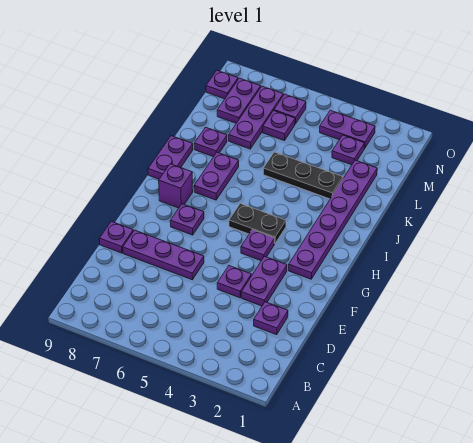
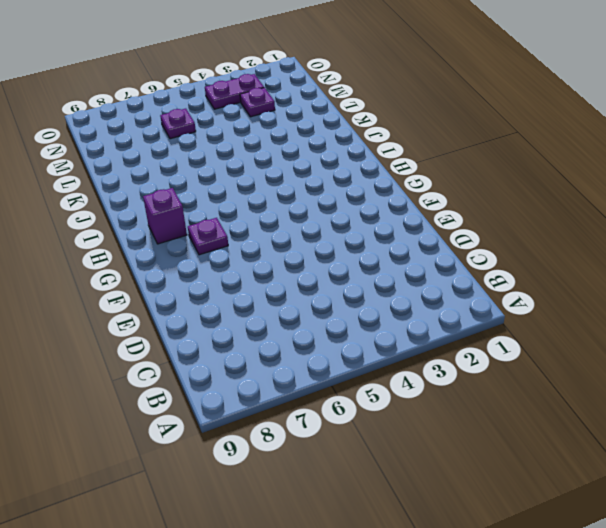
none -> purple plate D2 level 1
none -> purple plate E3:F3 level 1
none -> purple plate E4 level 1

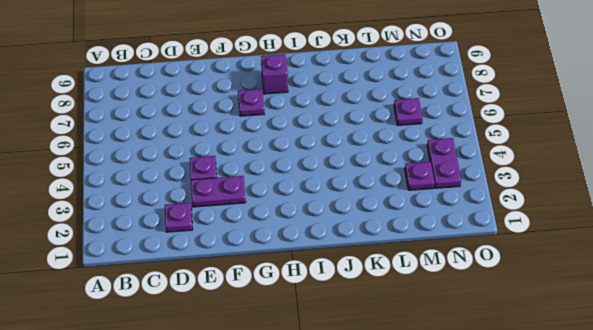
none -> purple plate E6:E8 level 1
none -> purple plate E9 level 1
none -> purple plate G2:L2 level 1

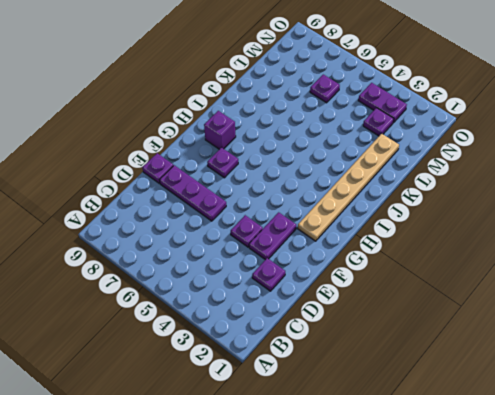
tan plate G2:L2 level 1 -> purple plate G2:L2 level 1
none -> purple plate G4 level 1
none -> black plate H4:H5 level 1
none -> purple plate I7:J7 level 1

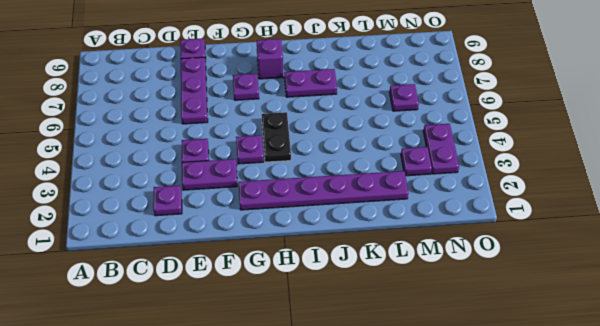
none -> purple plate I9:J9 level 1
none -> black plate K3:K5 level 1
none -> purple plate K8 level 1

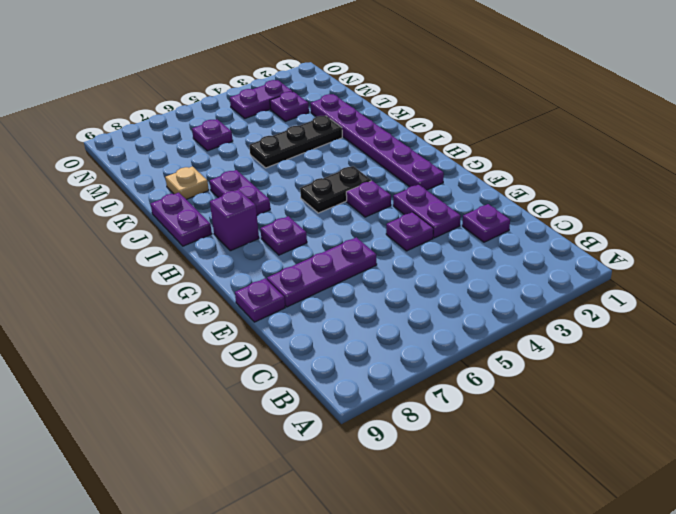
tan plate K8 level 1 -> purple plate K8 level 1
none -> purple plate L7:N7 level 1
none -> purple plate M8:N8 level 1
none -> purple plate N6 level 1

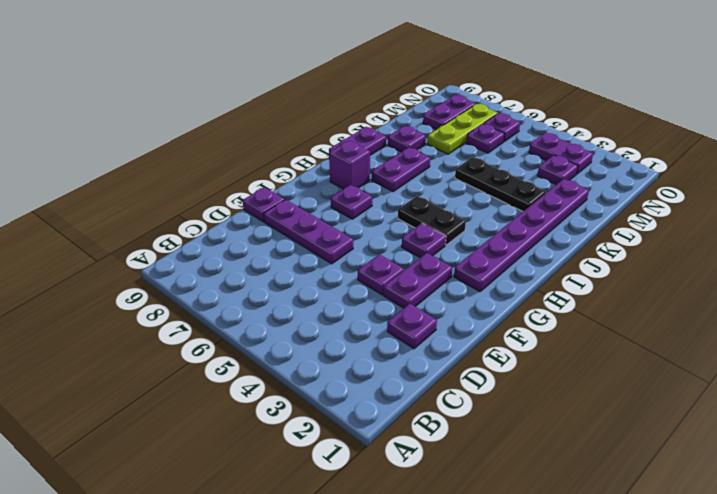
lime plate L7:N7 level 1 -> purple plate L7:N7 level 1
none -> purple plate N9 level 1

